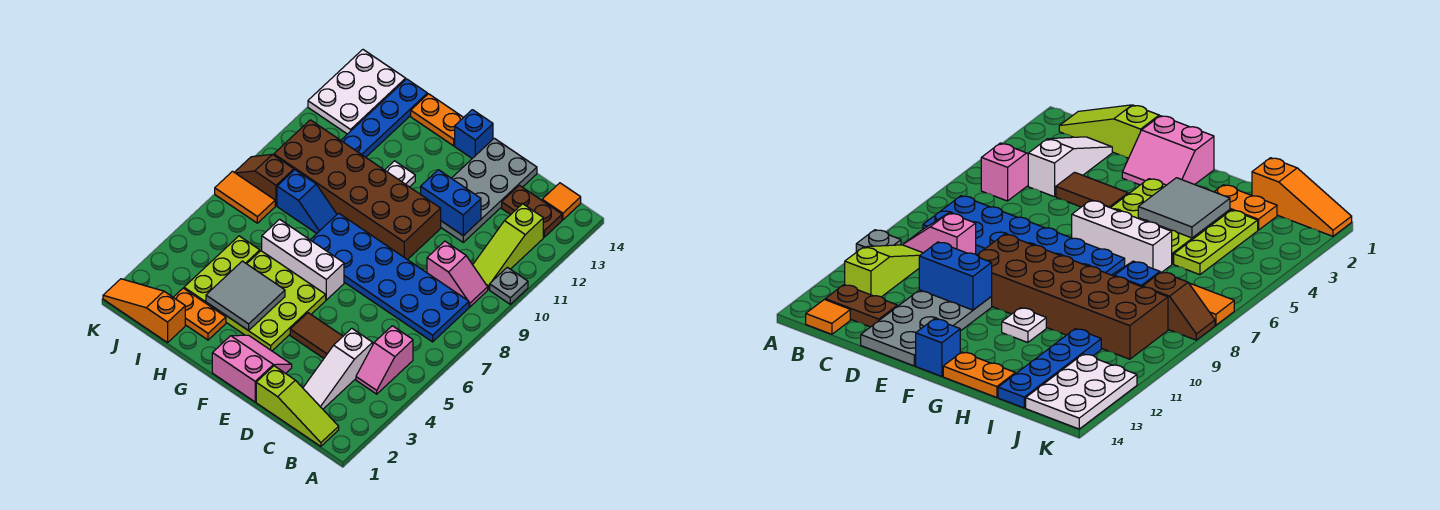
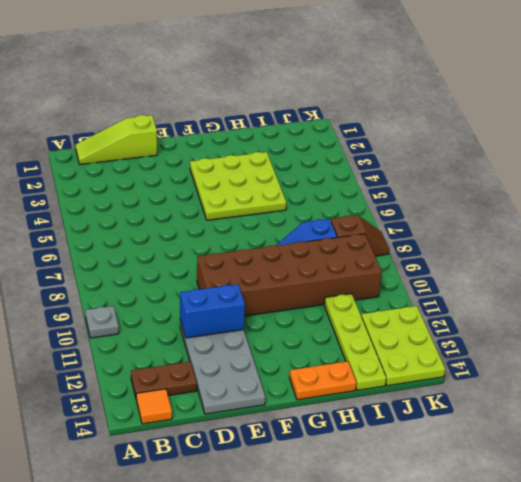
lime plate I11:I14 level 1 -> blue plate I11:I14 level 1
lime plate J12:K14 level 1 -> white plate J12:K14 level 1
none -> pink slope B4:B5 level 1 top 5
none -> blue plate B7:G8 level 1
none -> pink slope B9:C9 level 1 top C

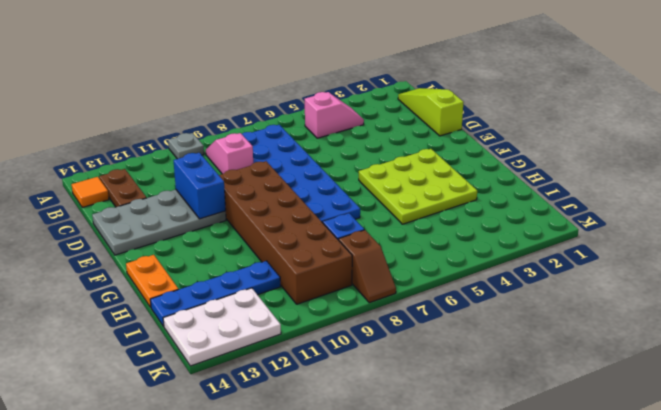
none -> lime slope B10:B12 level 1 top 12
none -> white slope C2:C4 level 1 top 4
none -> brown tile D4:E4 level 1

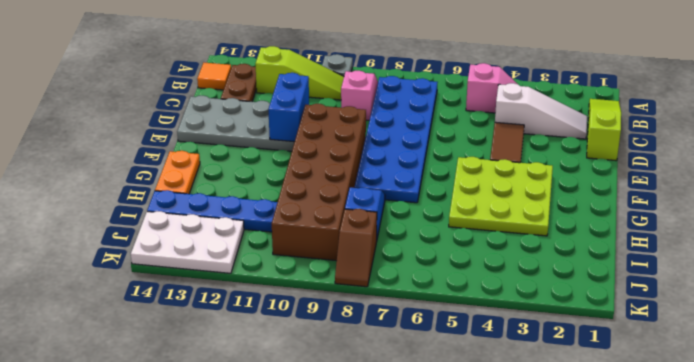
none -> pink slope E1:F2 level 1 top 1
none -> white brick F6:H6 level 1
none -> blue brick F14 level 1

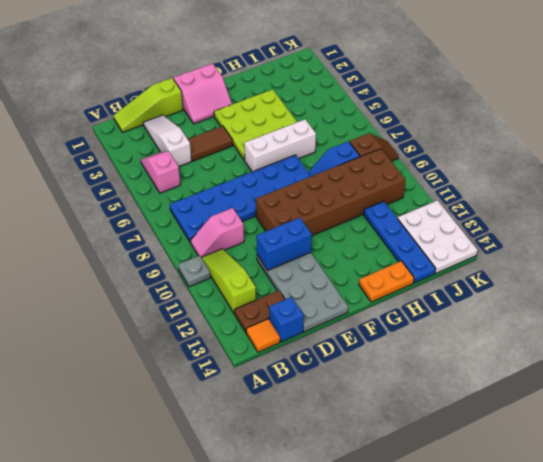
blue brick C14 level 1 -> blue brick F14 level 1
none -> white plate G11 level 1
none -> orange plate H2:I2 level 1
none -> orange slope I1:K1 level 1 top I

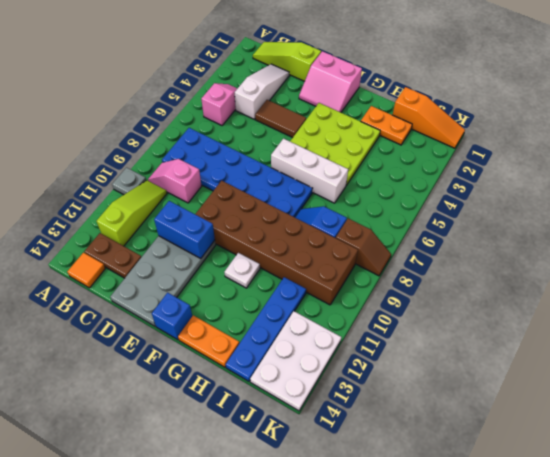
none -> lime plate I3:I5 level 1
none -> orange tile J7:K7 level 1
none -> grey tile G3:H4 level 2

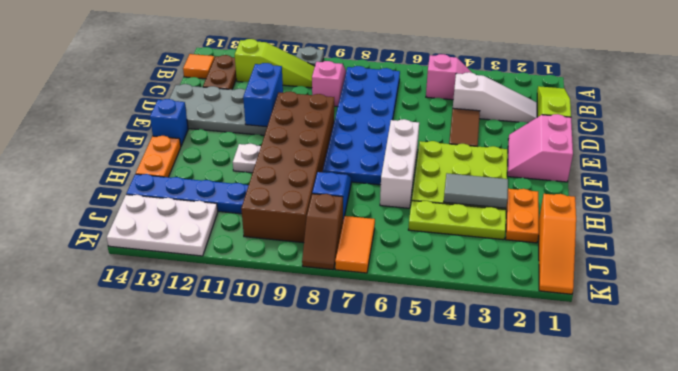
grey tile H3:H4 level 2 -> grey tile G3:H4 level 2

